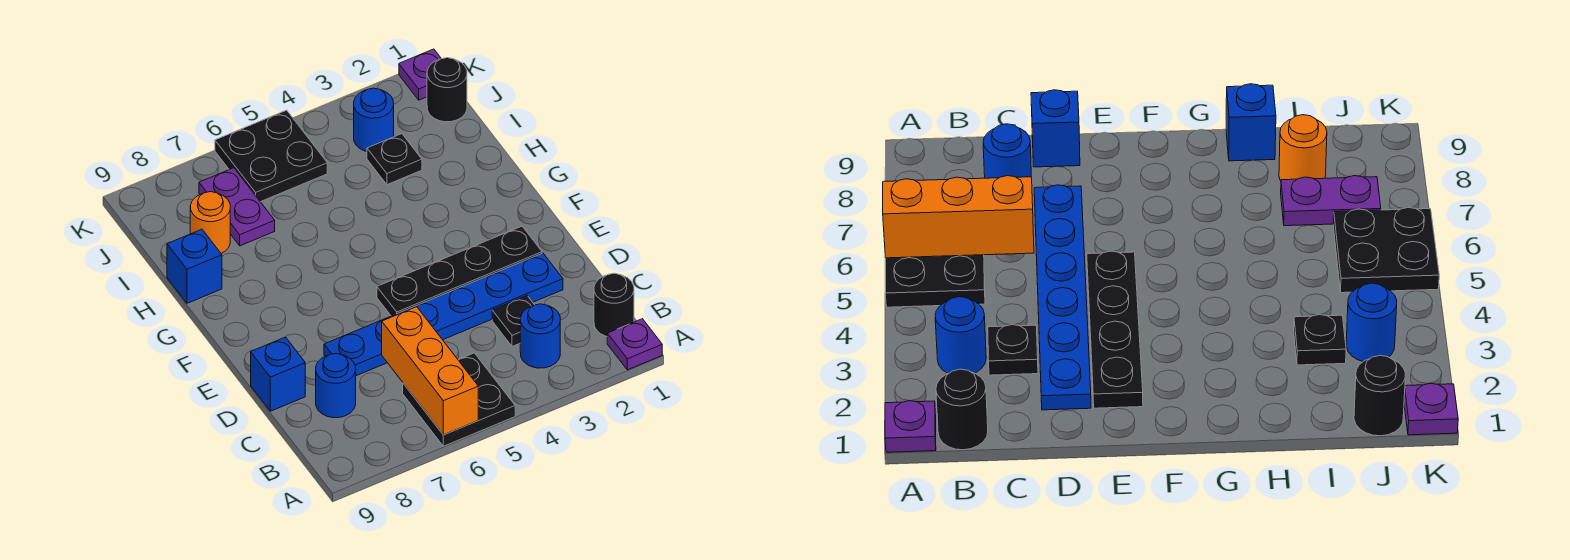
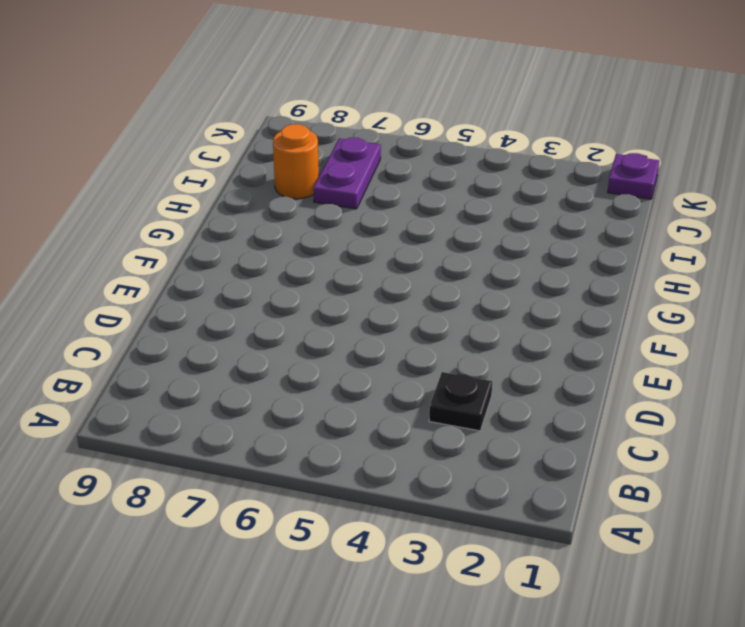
none -> purple plate A1 level 1
none -> black plate A5:B6 level 1
none -> black round brick B1 level 1

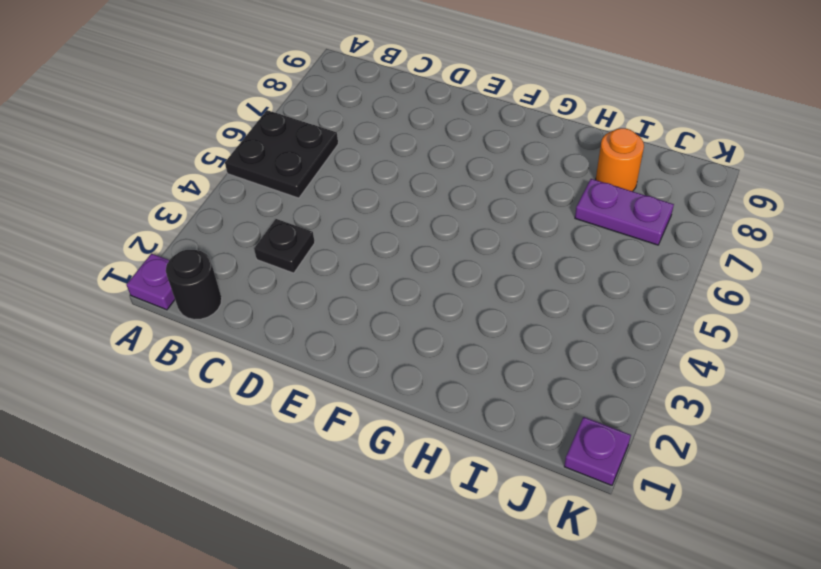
none -> blue round brick B3 level 1
none -> blue round brick C8 level 1
none -> blue plate D2:D7 level 1

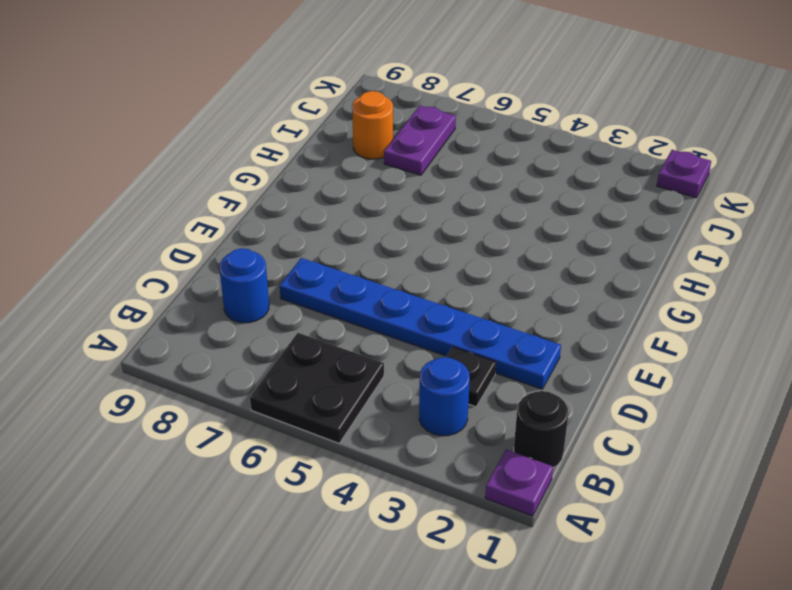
none -> blue brick D9 level 1
none -> black plate E2:E5 level 1
none -> blue brick H9 level 1

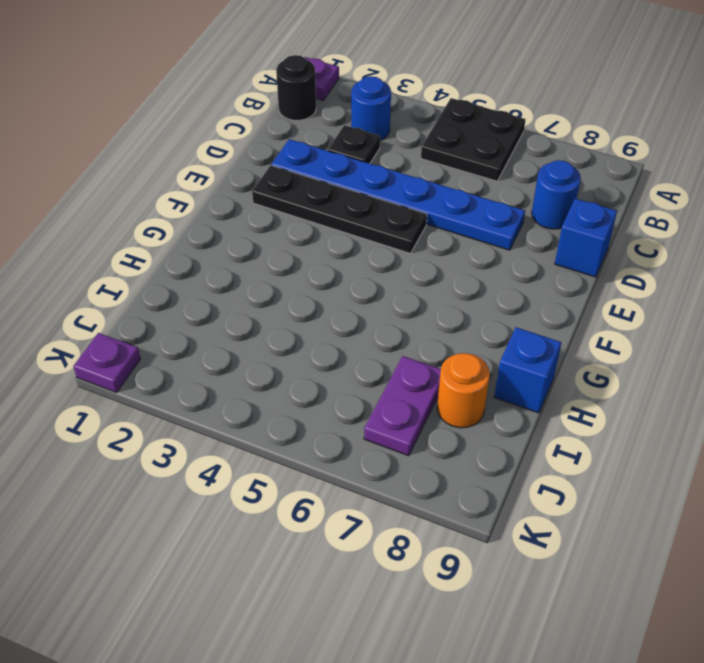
none -> black plate I3 level 1
none -> black round brick J1 level 1
none -> blue round brick J3 level 1

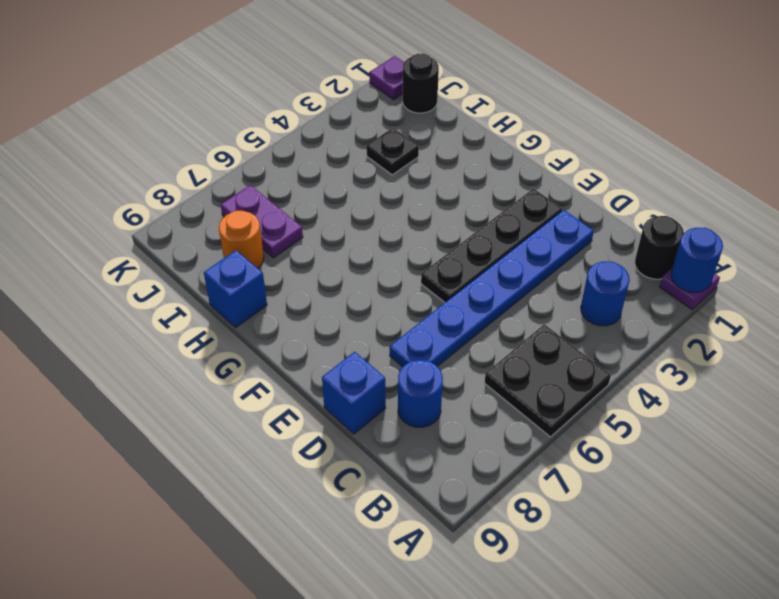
blue round brick A1 level 2 -> blue round brick J3 level 1
none -> black plate C3 level 1
none -> black plate J5:K6 level 1
none -> orange brick A6:C6 level 2

